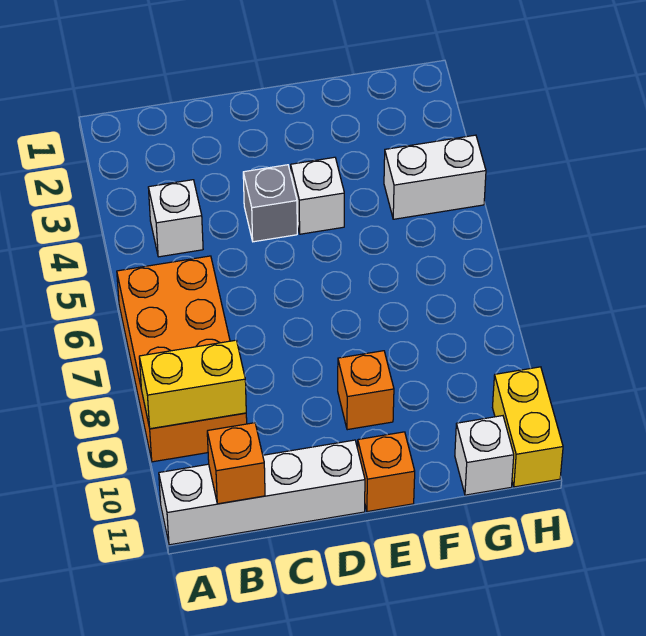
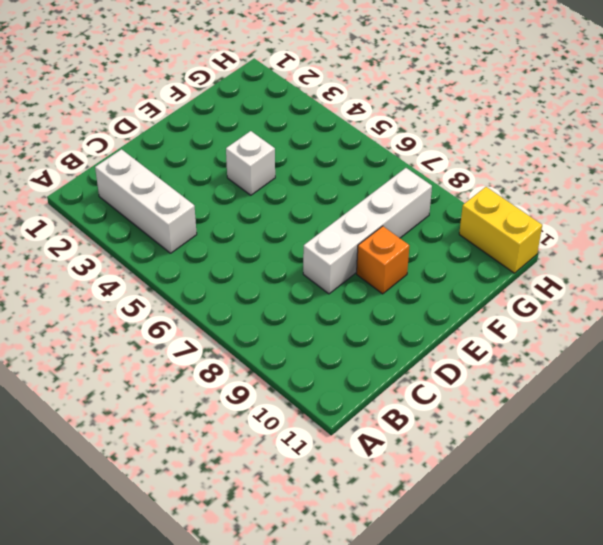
white brick B2:B4 level 1 -> white brick B4 level 1
white brick D8:G8 level 1 -> white brick A11:D11 level 1
none -> orange brick A6:B9 level 1
none -> grey brick D4 level 1
none -> orange brick E11 level 1

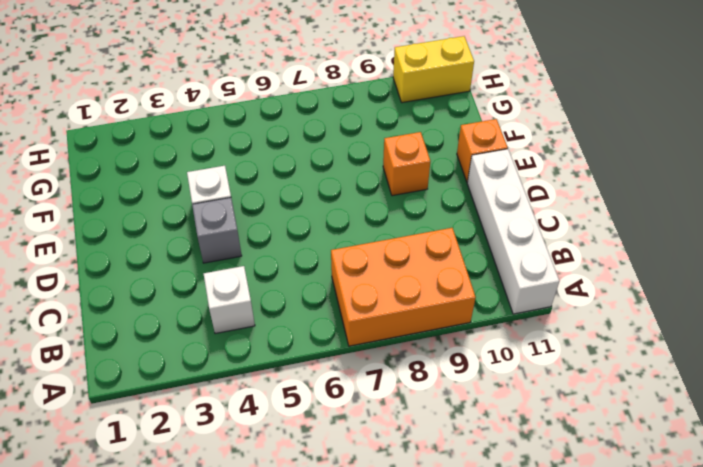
orange brick A7:B9 level 1 -> orange brick A6:B9 level 1
none -> white brick G4:H4 level 1
none -> white brick G11 level 1
none -> yellow brick A9:B9 level 2

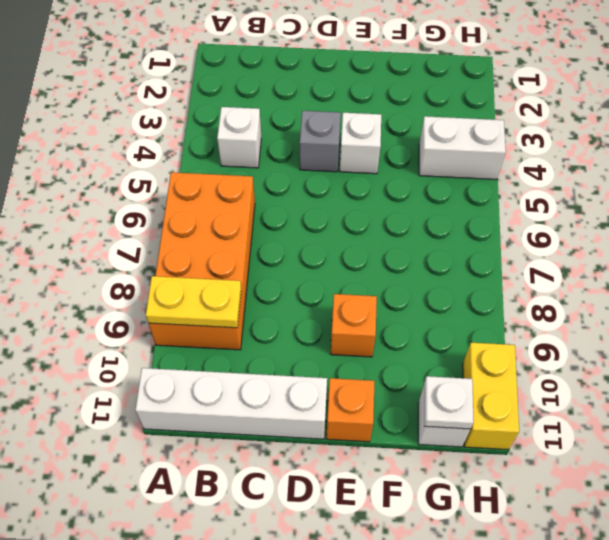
yellow plate A9:B9 level 2 -> yellow brick A9:B9 level 2
white plate G11 level 2 -> none
none -> orange brick B11 level 2

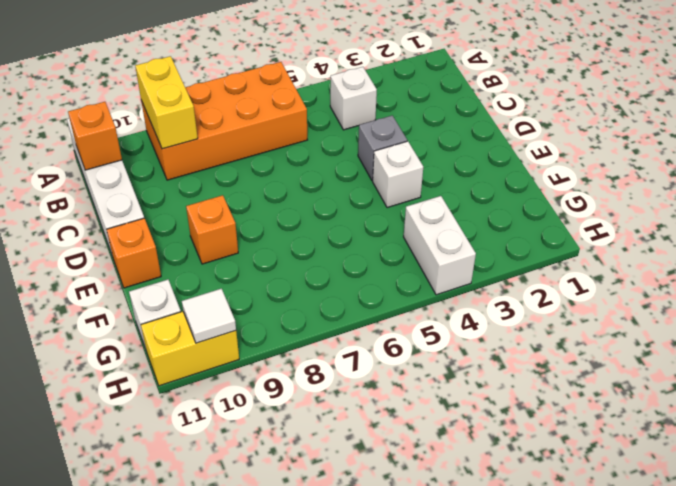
white tile H10 level 2 -> none

